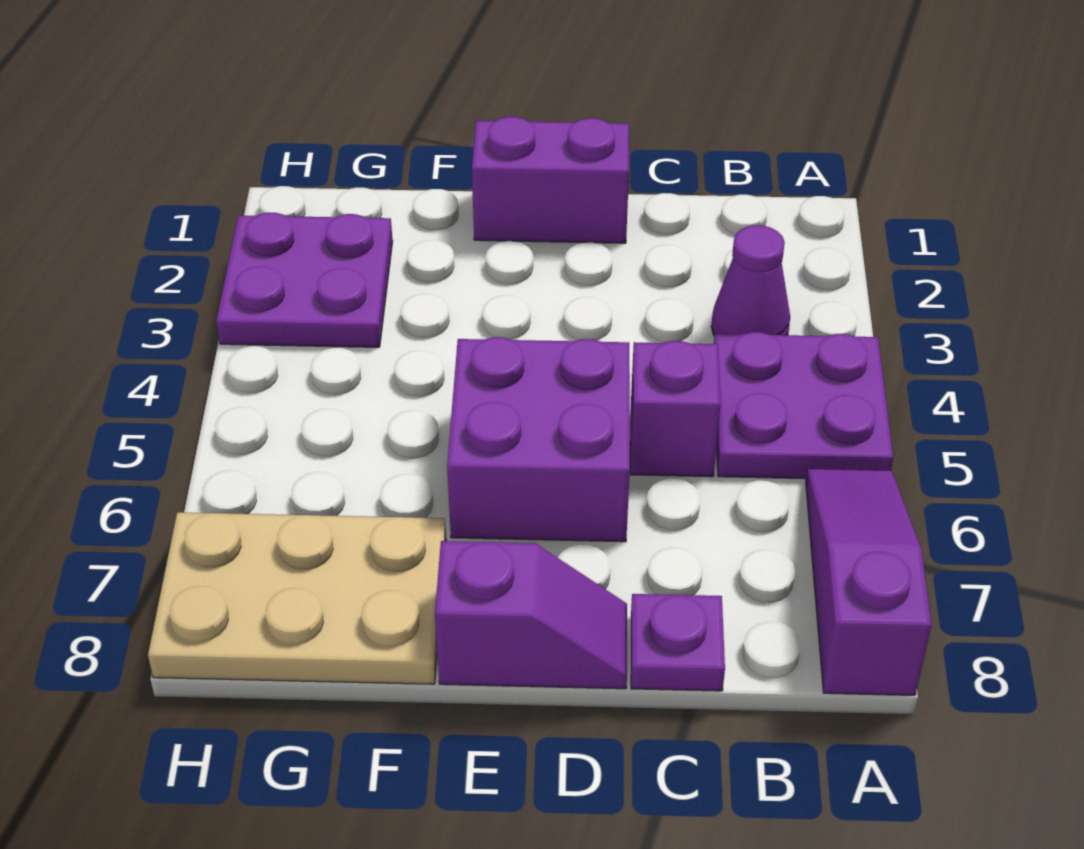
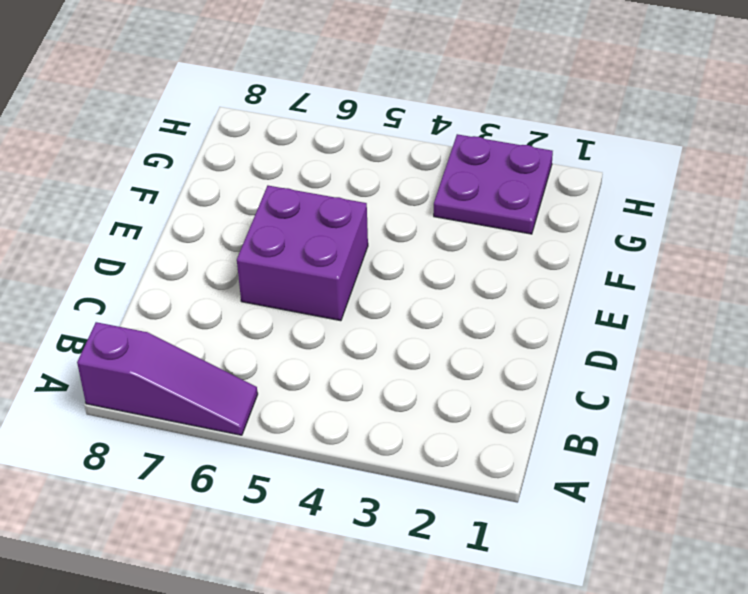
none -> purple plate A4:B5 level 1
none -> purple cone B3 level 1

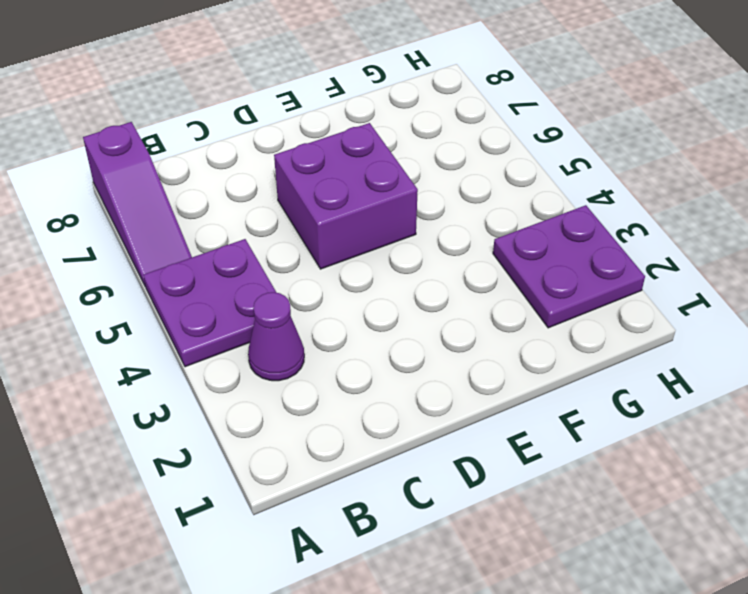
none -> purple brick C5 level 1
none -> purple plate C8 level 1

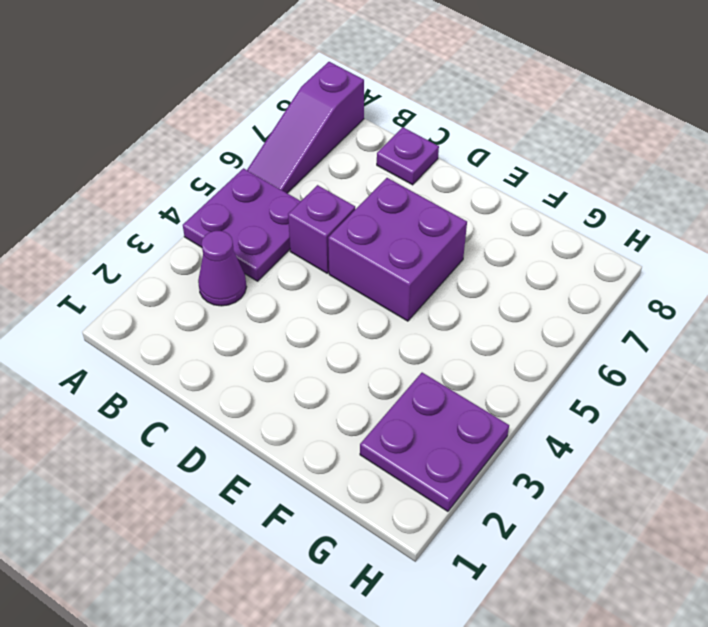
none -> purple brick D1:E1 level 1
none -> purple slope D8:E8 level 1 top E

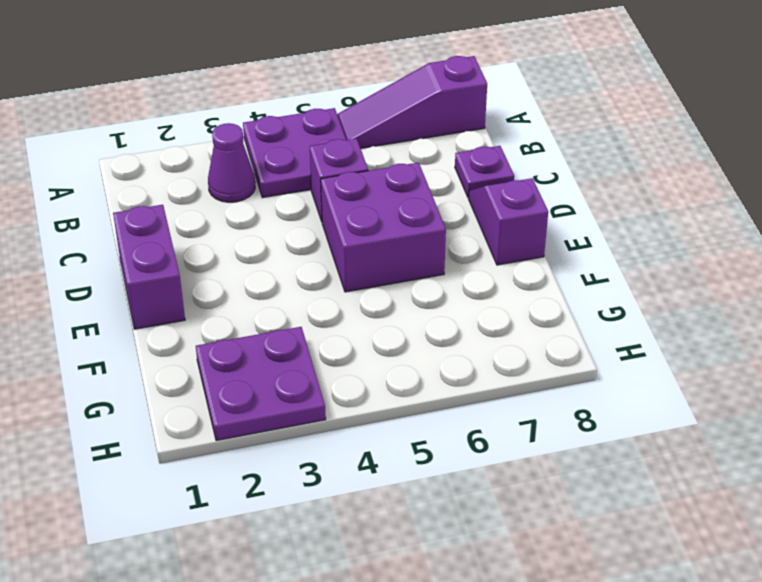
none -> tan plate F7:H8 level 1

